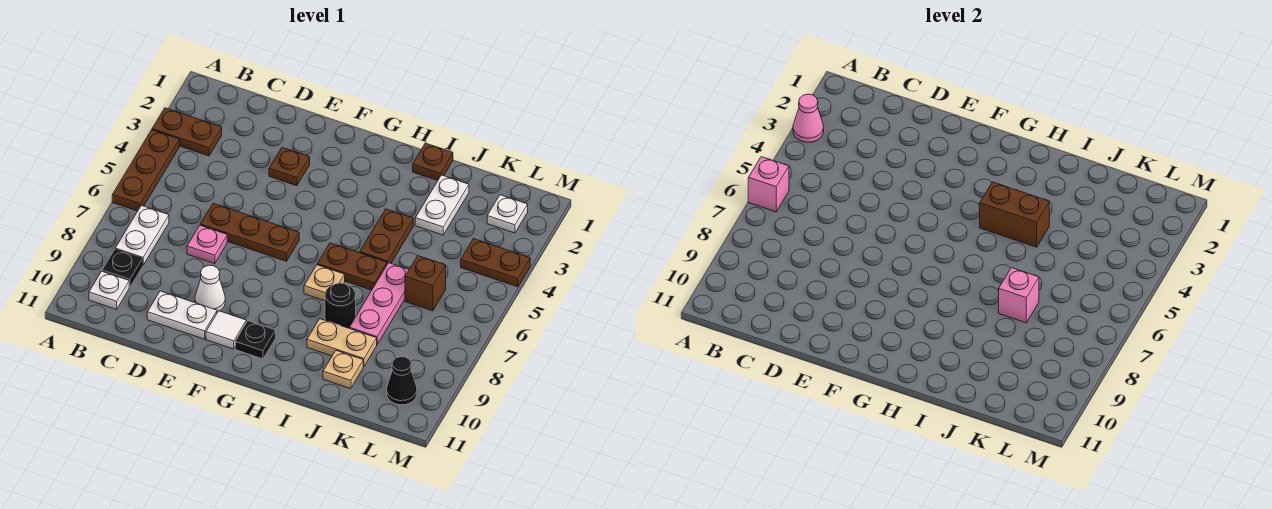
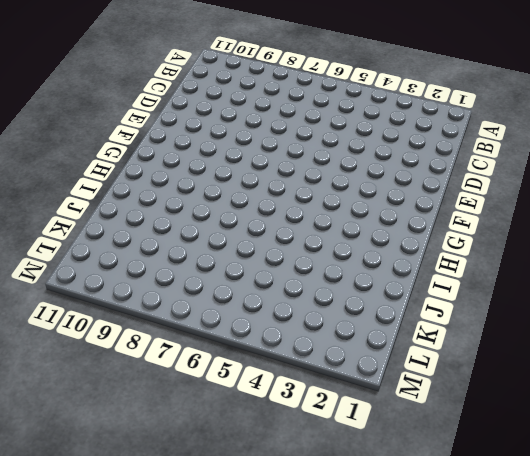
none -> brown plate A3:B3 level 1
none -> brown plate A4:A6 level 1
none -> white plate B7:B8 level 1

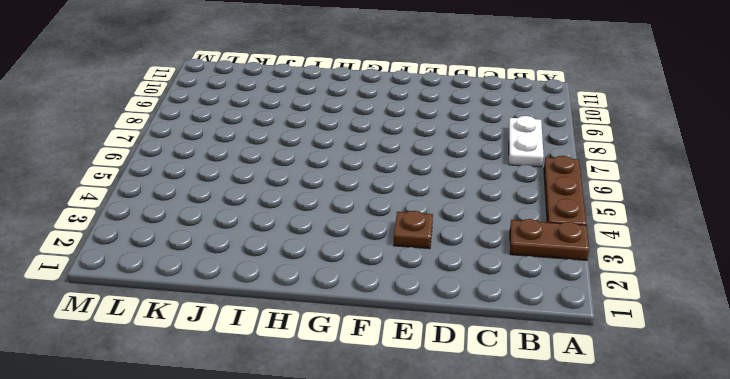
none -> black plate B9 level 1
none -> white plate B10 level 1
none -> brown plate D6:F6 level 1

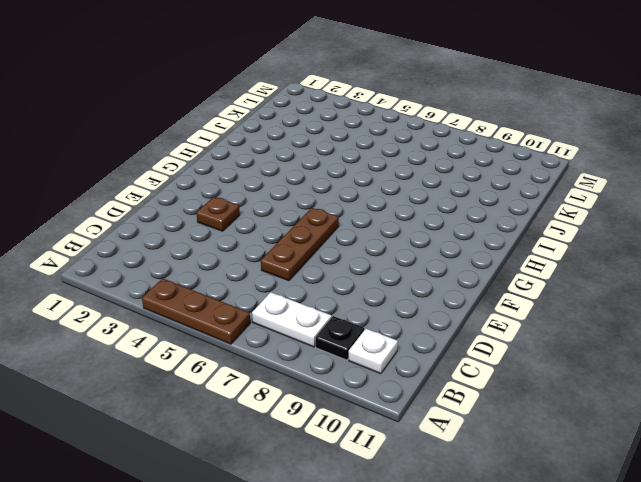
none -> brown plate A3:B3 level 1
none -> pink plate D7 level 1
none -> white plate D10:E10 level 1

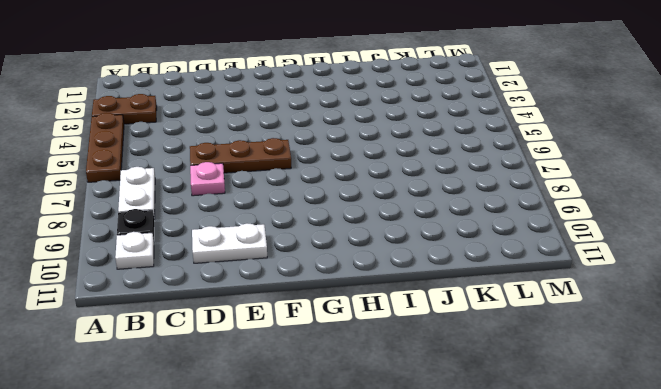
none -> brown plate E3 level 1
none -> white cone E9 level 1
none -> white tile F10 level 1

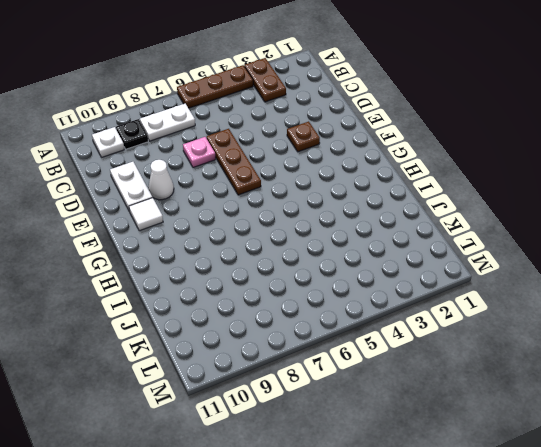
none -> black plate G10 level 1
none -> brown plate H6:I6 level 1
none -> tan plate H7 level 1

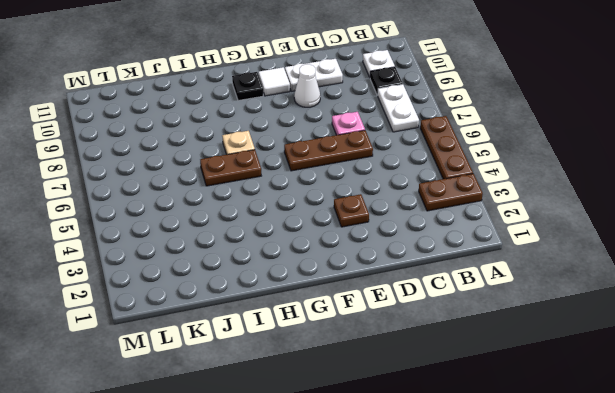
none -> brown plate I1 level 1
none -> brown plate I4:I5 level 1
none -> black round brick I8 level 1

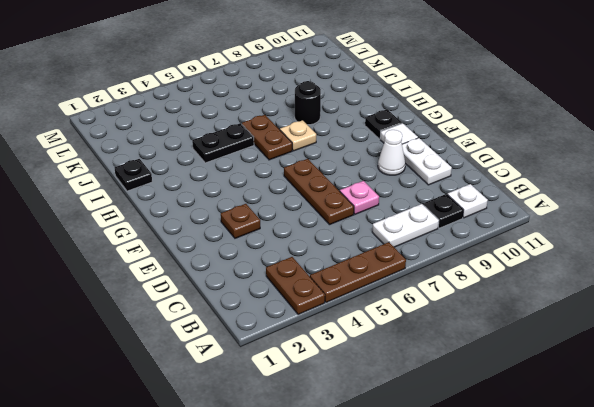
black plate I1 level 1 -> brown plate I1 level 1
black plate I4:I5 level 1 -> brown plate I4:I5 level 1
none -> tan plate I9:J9 level 1
none -> white plate J2:J3 level 1
none -> pink plate J6:J8 level 1

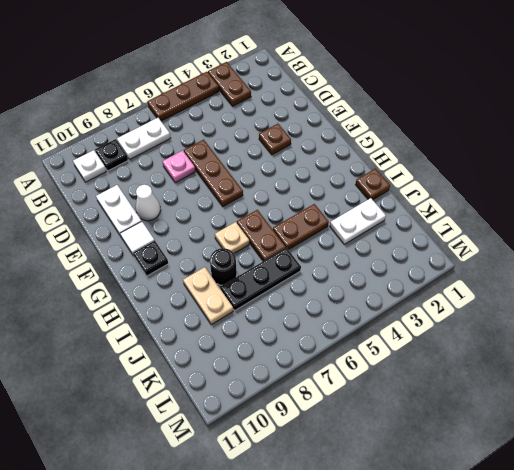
black plate J6:J8 level 1 -> pink plate J6:J8 level 1
none -> tan plate J10 level 1
none -> brown brick K6 level 1
none -> white plate L2 level 1

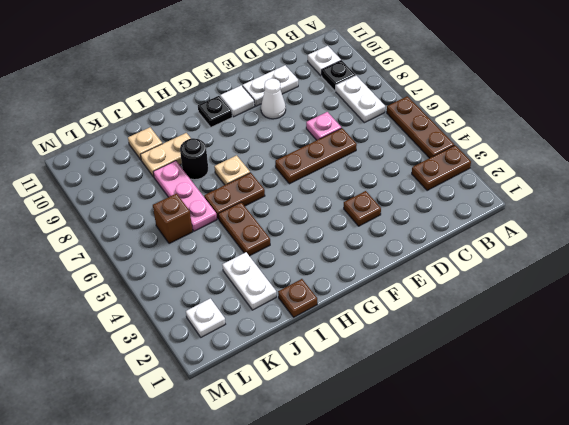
none -> brown plate L4:M4 level 1
none -> black cone L10 level 1
none -> pink cone A3 level 2

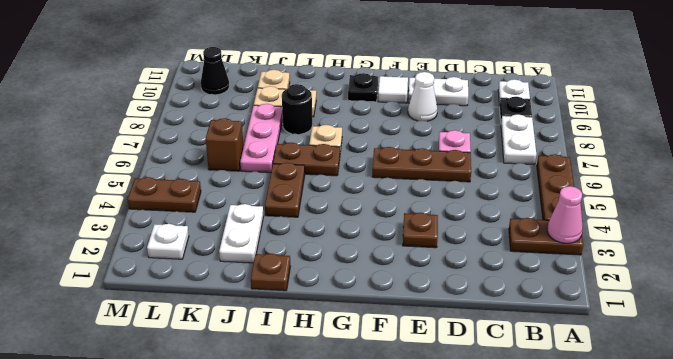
none -> pink brick A6 level 2
none -> brown brick H4:I4 level 2
none -> pink brick J7 level 2

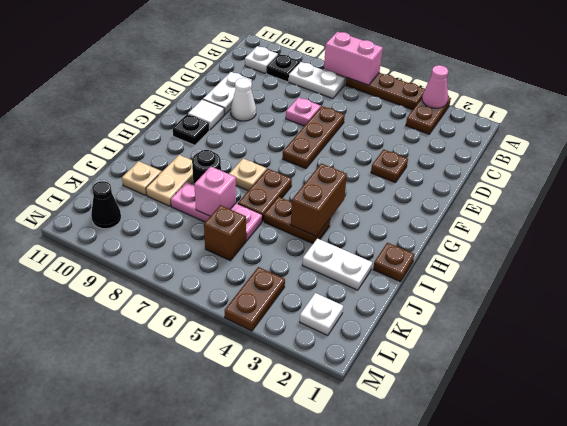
pink brick A6:A7 level 2 -> pink brick A6 level 2

